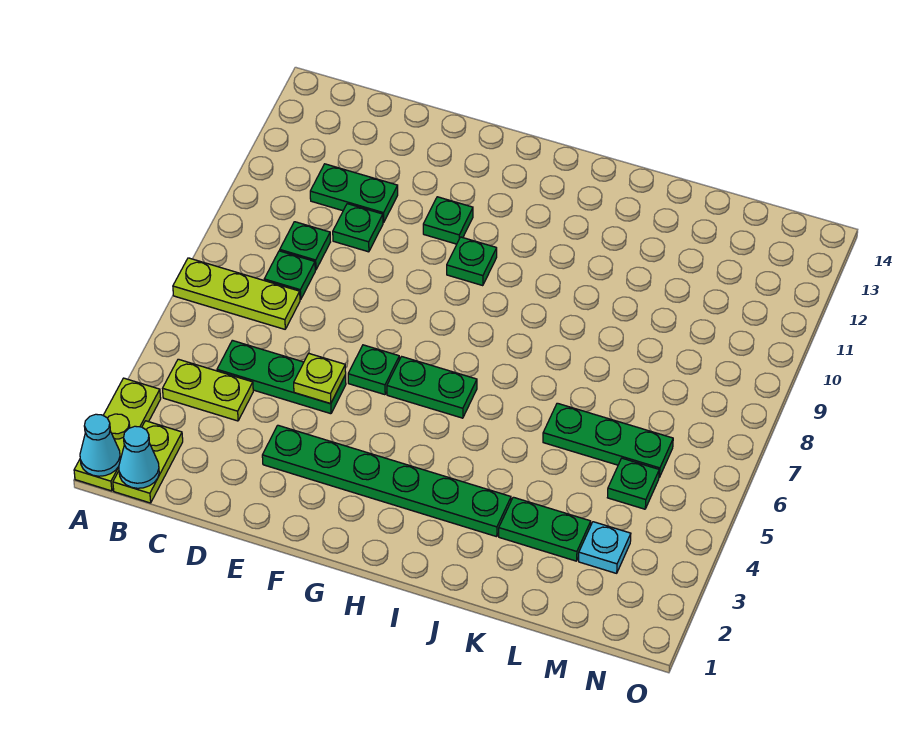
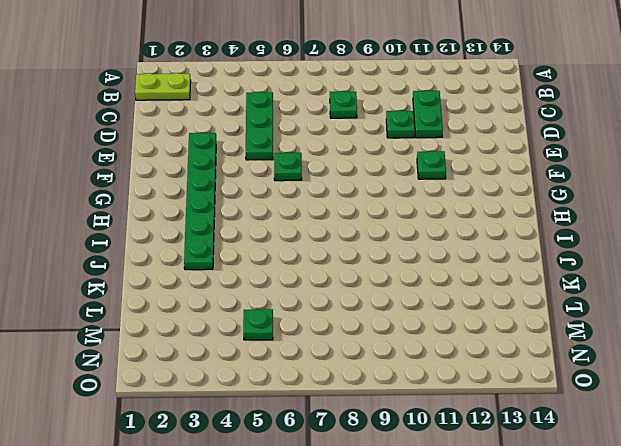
none -> lime plate A1:A3 level 1
none -> lime plate A7:C7 level 1
none -> lime plate B4:C4 level 1

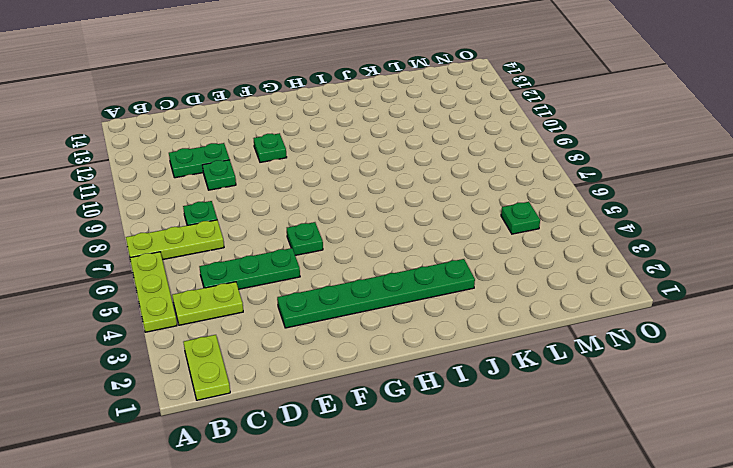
lime plate A4:A6 level 1 -> lime plate A1:A3 level 1
none -> green plate C9 level 1
none -> green plate G6:H6 level 1
none -> green plate G10 level 1

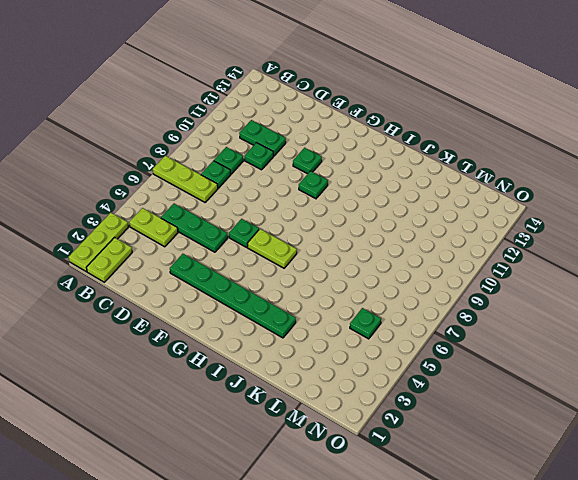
lime plate G6:H6 level 1 -> green plate G6:H6 level 1
none -> green plate K3:L3 level 1
none -> green plate K6:M6 level 1
none -> cyan plate M3 level 1

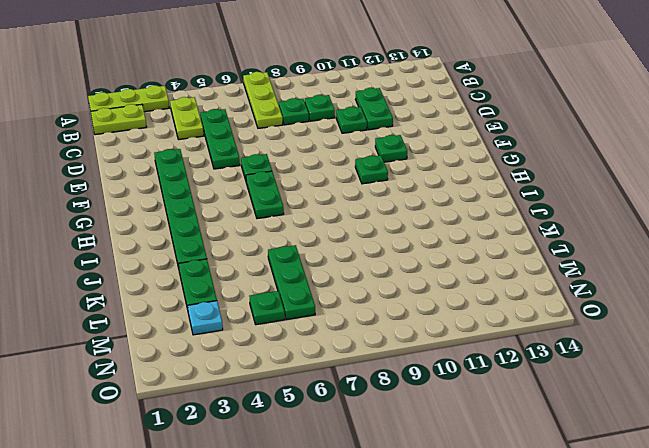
none -> cyan cone A1 level 2
none -> cyan cone B1 level 2
none -> lime plate E5 level 2

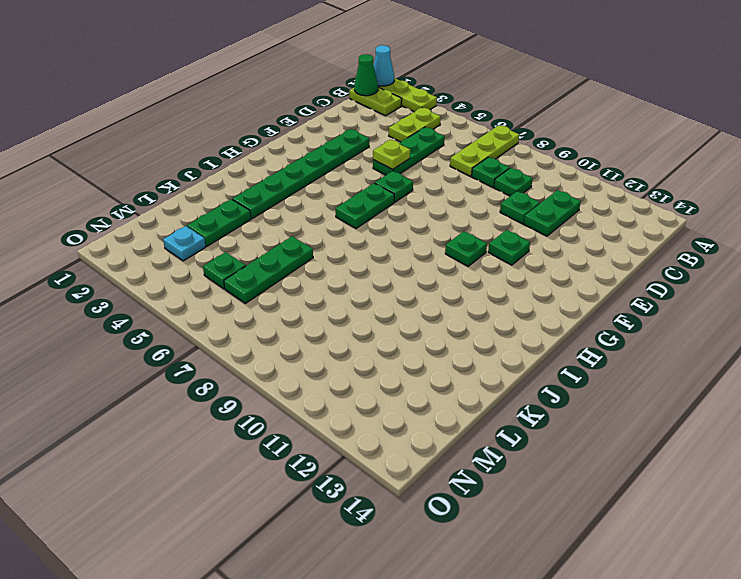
green cone B1 level 2 -> cyan cone B1 level 2

